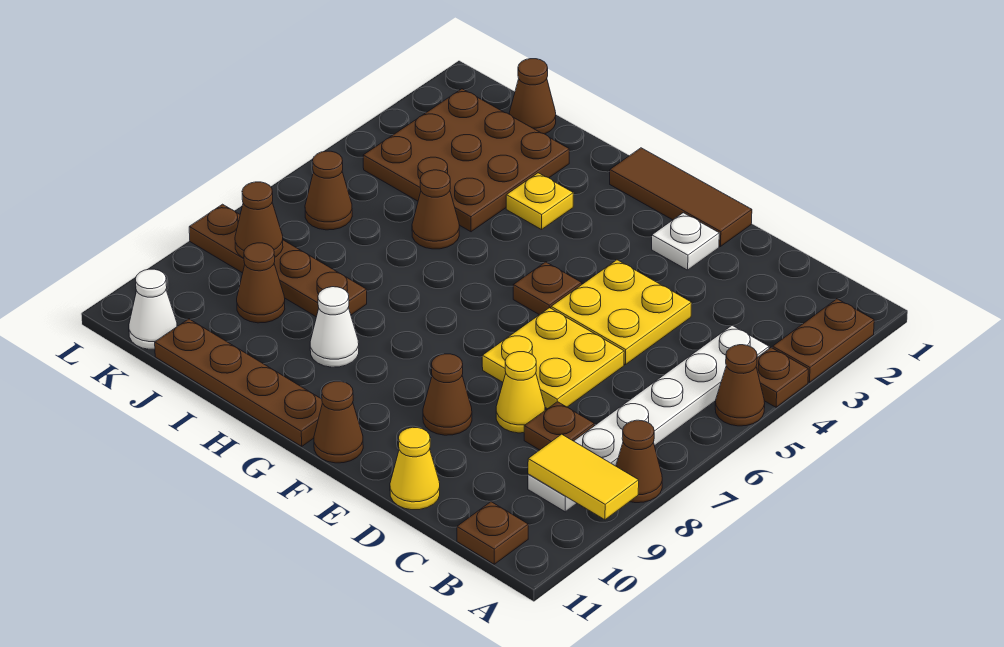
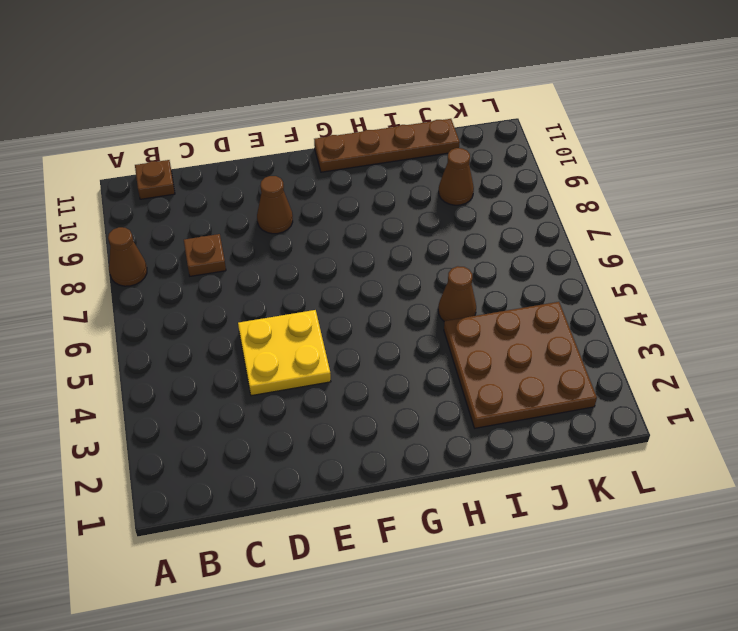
none -> brown plate A2:A3 level 1
none -> brown plate A4 level 1
none -> brown cone A5 level 1

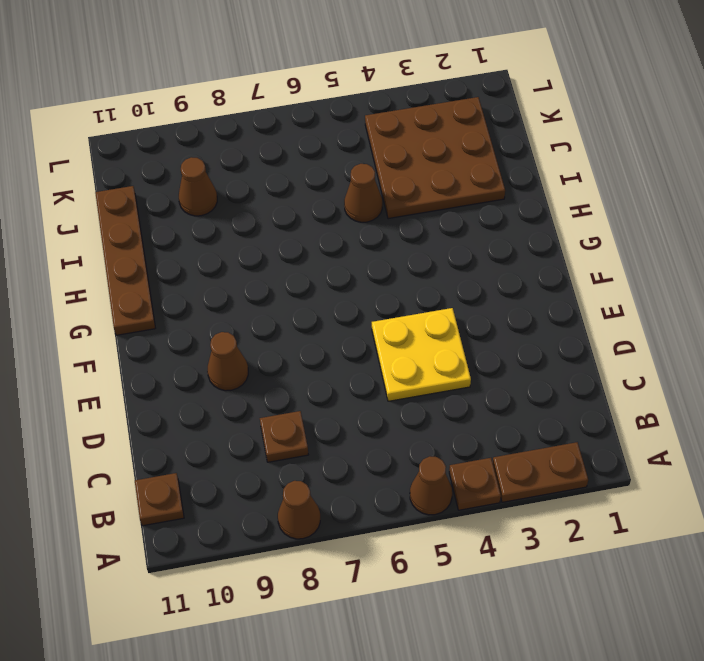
none -> white plate B4:B9 level 1
none -> yellow plate D6:E7 level 1
none -> yellow cone D8 level 1

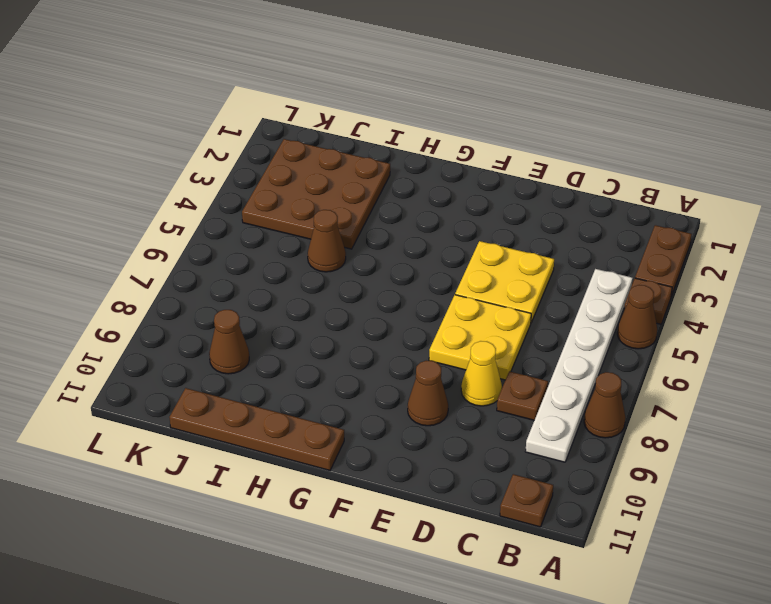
none -> yellow cone D11 level 1
none -> brown tile E1:G1 level 1
none -> white plate E2 level 1

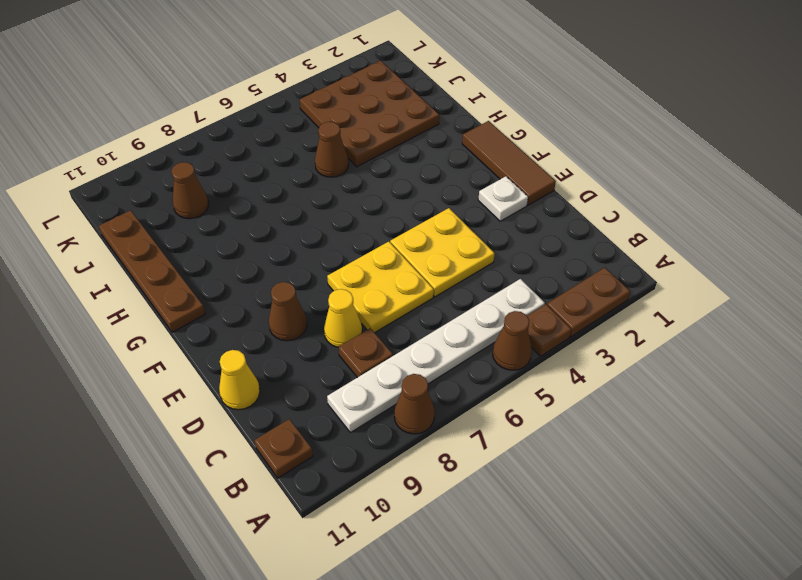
none -> brown plate F5 level 1
none -> brown cone F11 level 1
none -> yellow plate H3 level 1

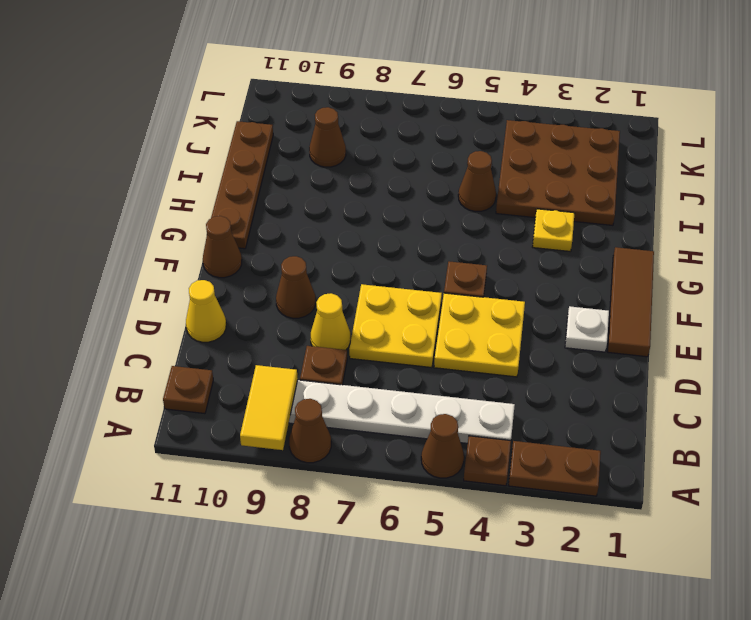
none -> white cone H9 level 1
none -> brown plate I8:L8 level 1
none -> brown cone J1 level 1

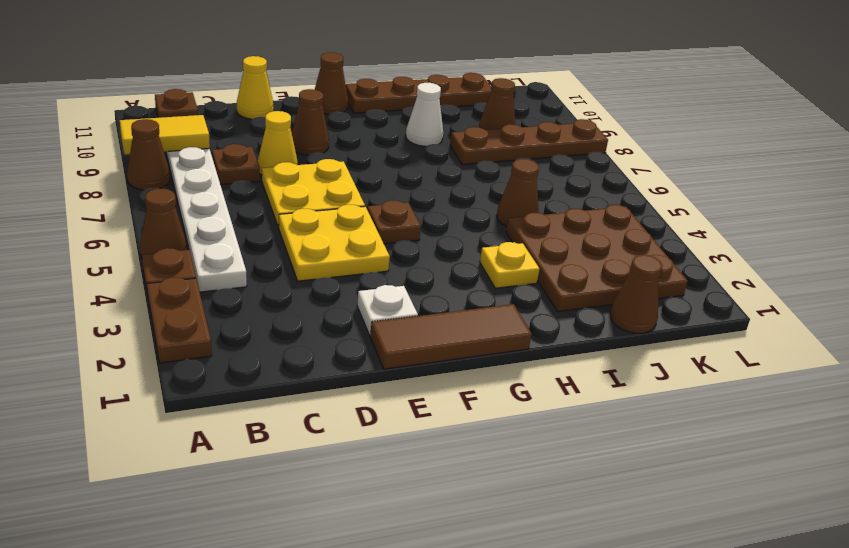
none -> brown cone K6 level 1
none -> white cone K11 level 1
none -> brown cone K8 level 2

